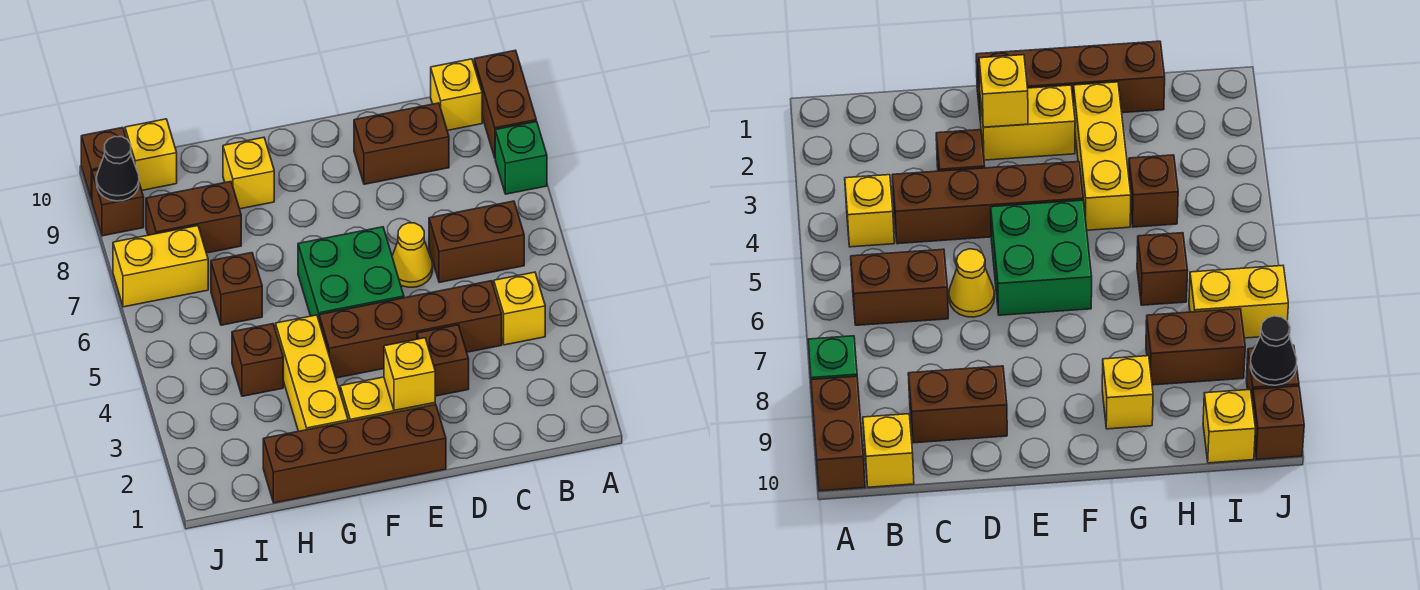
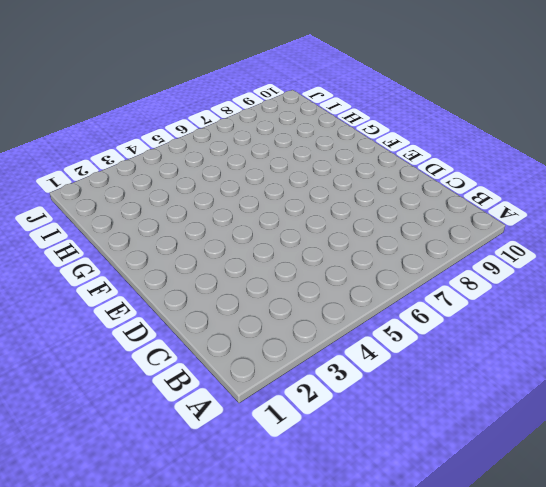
none -> green brick A8 level 1
none -> brown brick A9:A10 level 1
none -> yellow brick B4 level 1

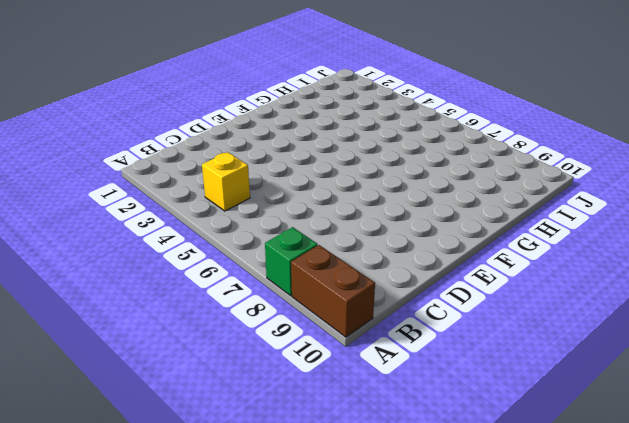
none -> brown brick B6:C6 level 1
none -> yellow brick B10 level 1
none -> brown brick C4:F4 level 1

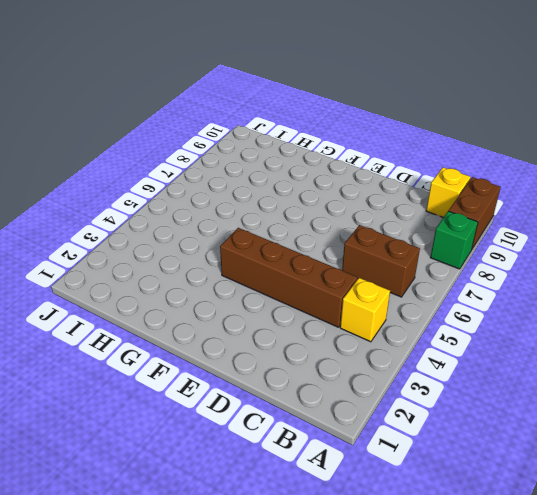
none -> brown brick C9:D9 level 1
none -> brown brick D3 level 1
none -> yellow cone D6 level 1

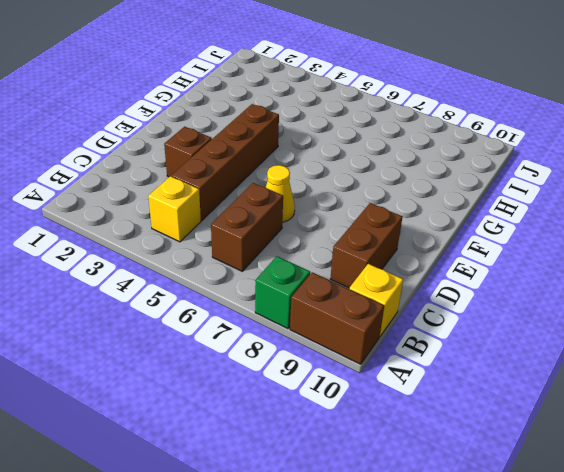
none -> brown brick E1:H1 level 1
none -> yellow brick E2:F2 level 1
none -> green brick E5:F6 level 1

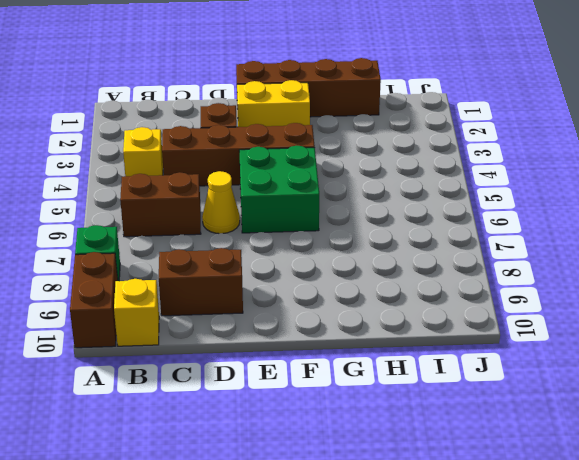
none -> yellow brick G2:G4 level 1
none -> yellow brick G9 level 1
none -> brown brick H4 level 1

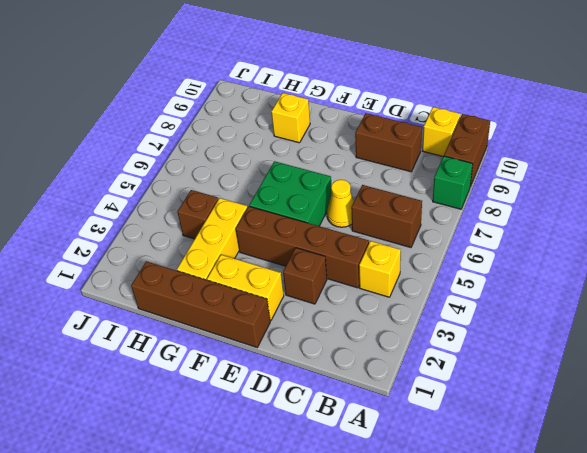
none -> brown brick H6 level 1
none -> brown brick H8:I8 level 1
none -> yellow brick I7:J7 level 1

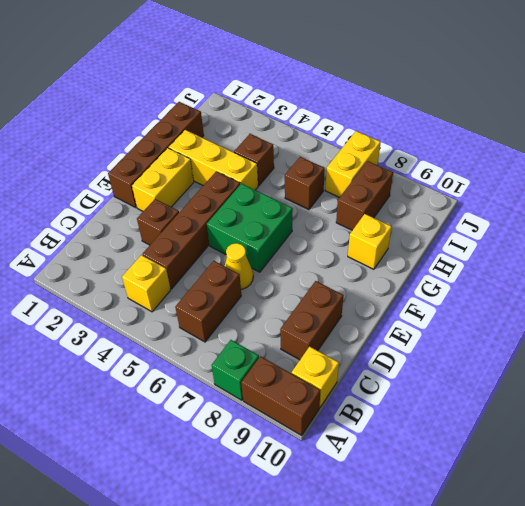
none -> yellow brick I10 level 1
none -> brown brick J9 level 1
none -> brown brick J10 level 1

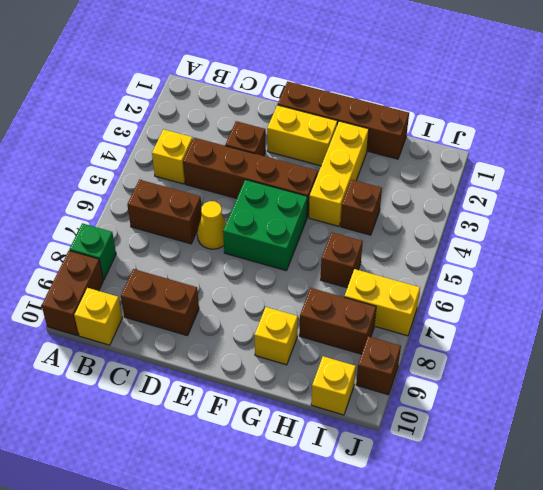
none -> brown brick J10 level 1
none -> yellow brick E2 level 2
none -> black cone J9 level 2

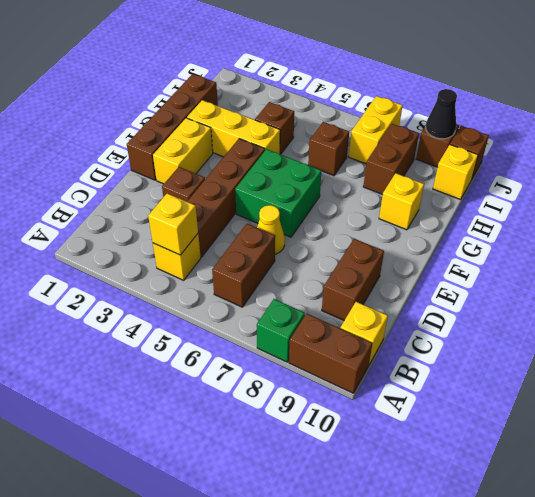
yellow brick B4 level 2 -> yellow brick E2 level 2

